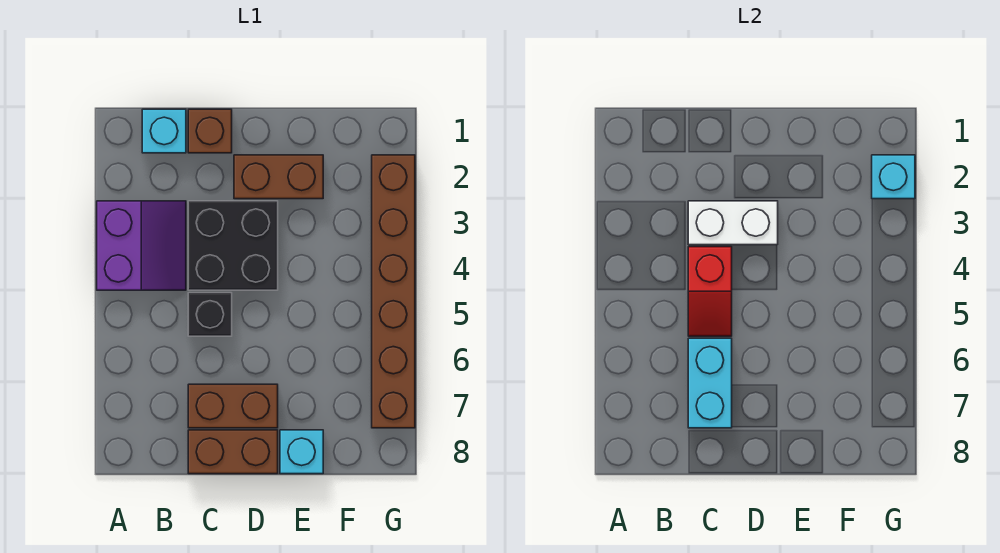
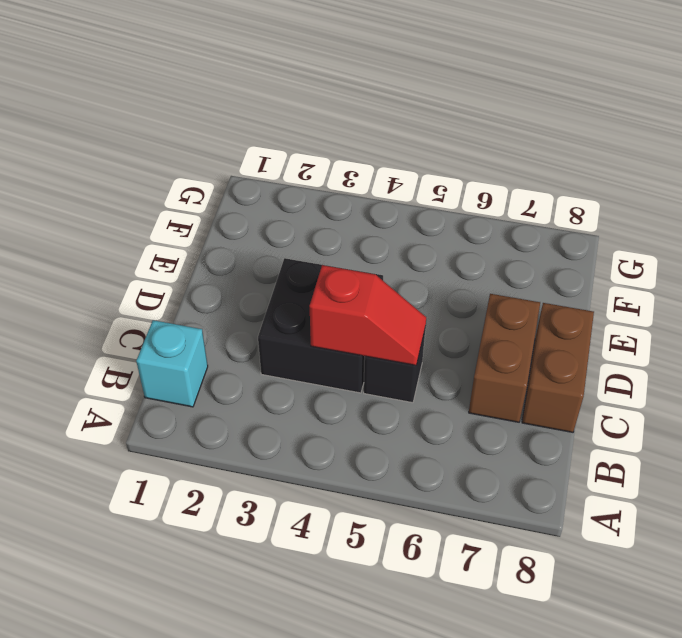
none -> purple slope A3:B4 level 1 top A
none -> brown brick C1 level 1
none -> brown brick D2:E2 level 1

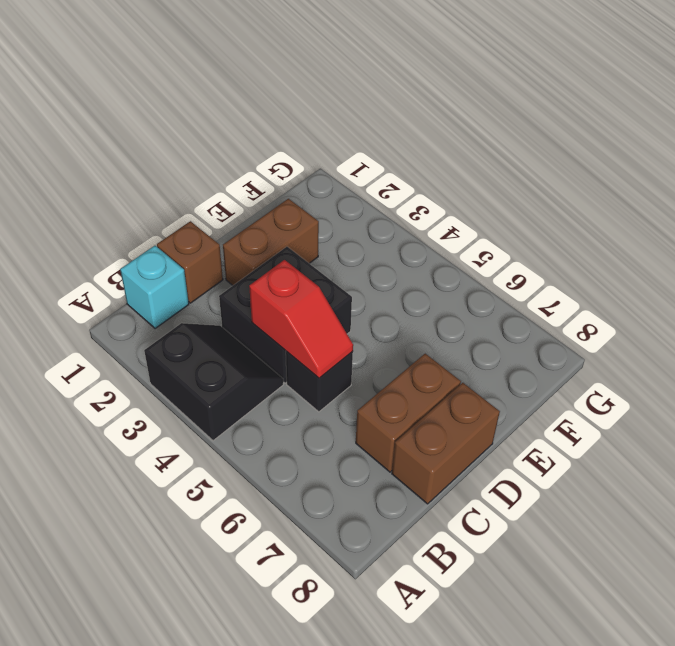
black slope A3:B4 level 1 top A -> purple slope A3:B4 level 1 top A
none -> cyan brick E8 level 1
none -> brown brick G2:G7 level 1
none -> white brick C3:D3 level 2

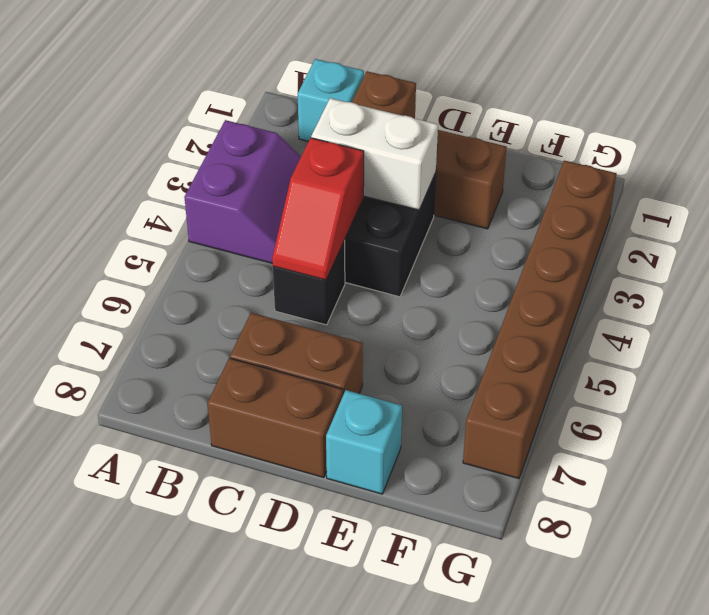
none -> cyan brick C6:C7 level 2
none -> cyan brick G2 level 2

